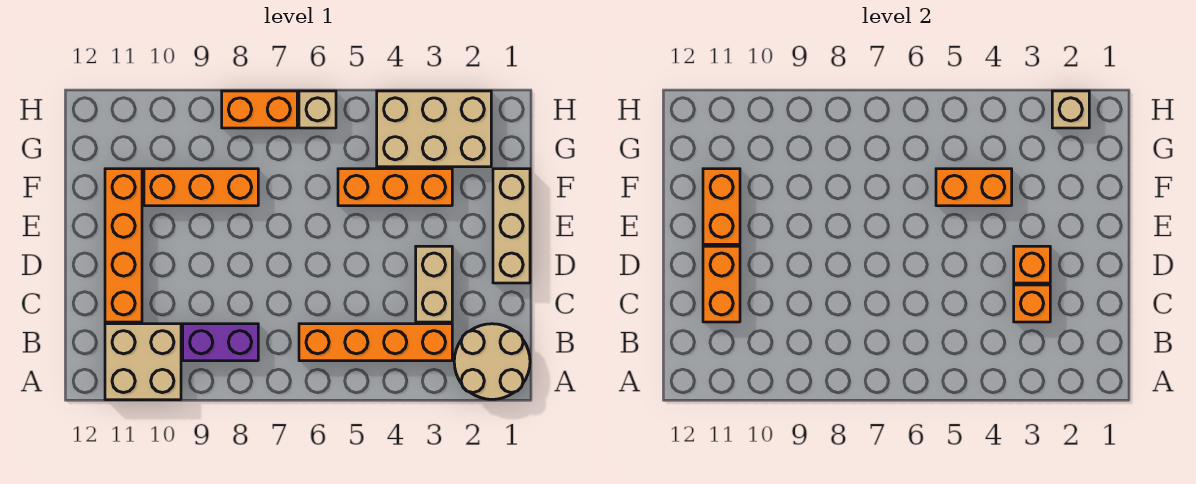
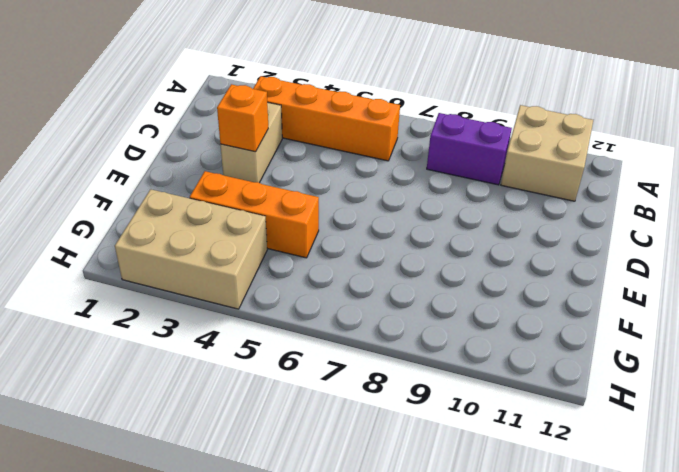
none -> tan round brick A1:B2 level 1
none -> orange brick C11:F11 level 1
none -> tan brick D1:F1 level 1

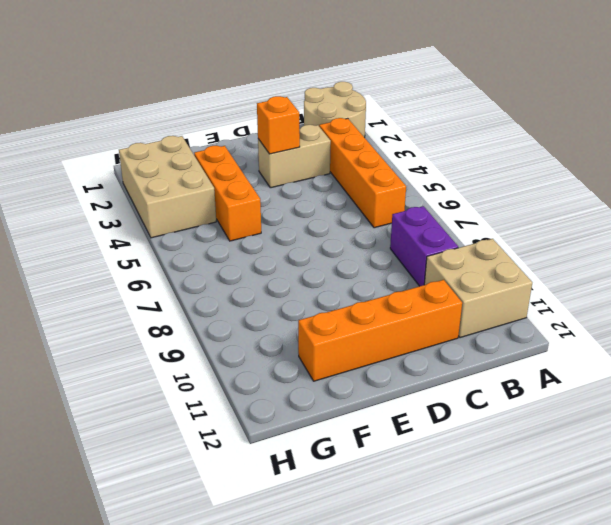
none -> tan brick D1:F1 level 1
none -> orange brick F8:F10 level 1
none -> tan brick H6 level 1

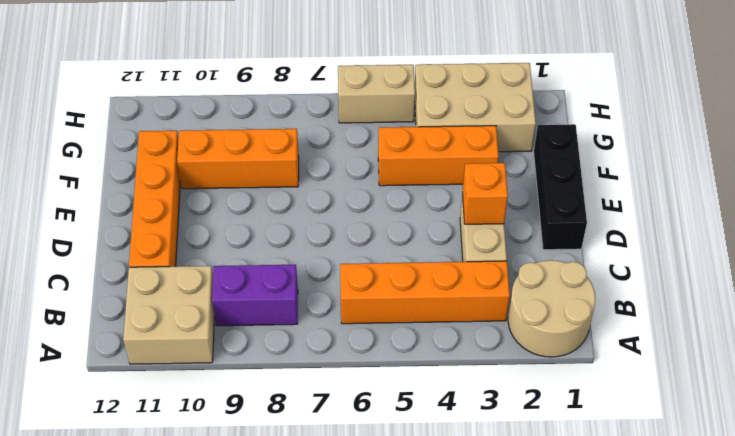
black brick D1:F1 level 1 -> tan brick D1:F1 level 1
tan brick H5:H6 level 1 -> tan brick H6 level 1
none -> orange brick H7:H8 level 1
none -> orange brick C3 level 2
none -> orange brick C11:D11 level 2

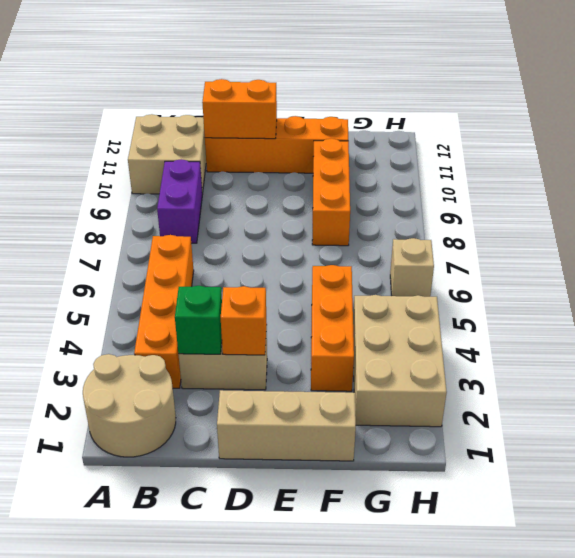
green brick C3 level 2 -> orange brick C3 level 2
none -> orange brick H7:H8 level 1
none -> orange brick E11:F11 level 2
none -> orange brick F4:F5 level 2

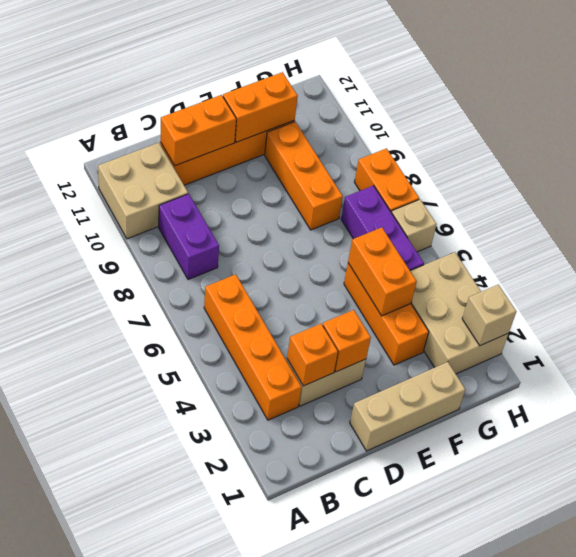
purple brick G5:G7 level 1 -> none
none -> tan round brick A1:B2 level 1

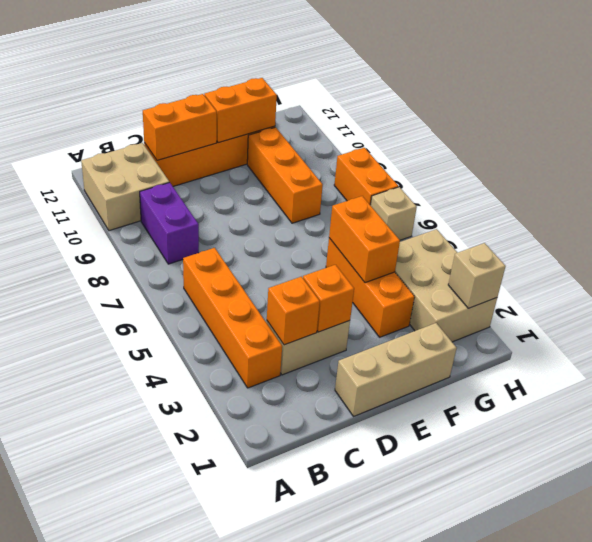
none -> tan round brick A1:B2 level 1

